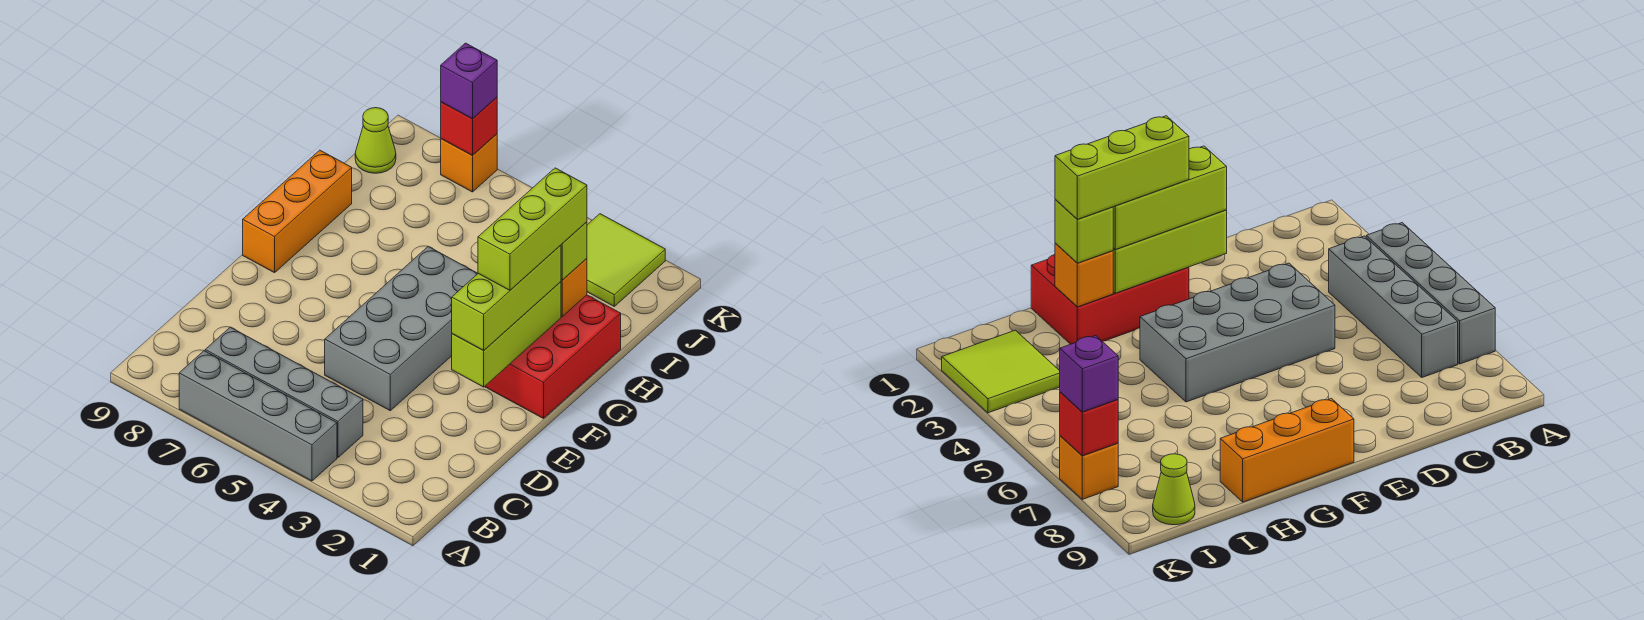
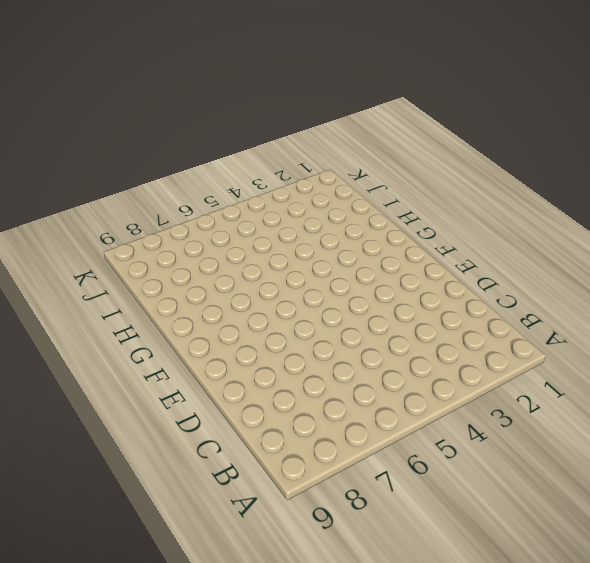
none -> grey brick A4:A7 level 1
none -> grey brick B4:B7 level 1
none -> grey brick D4:G5 level 1

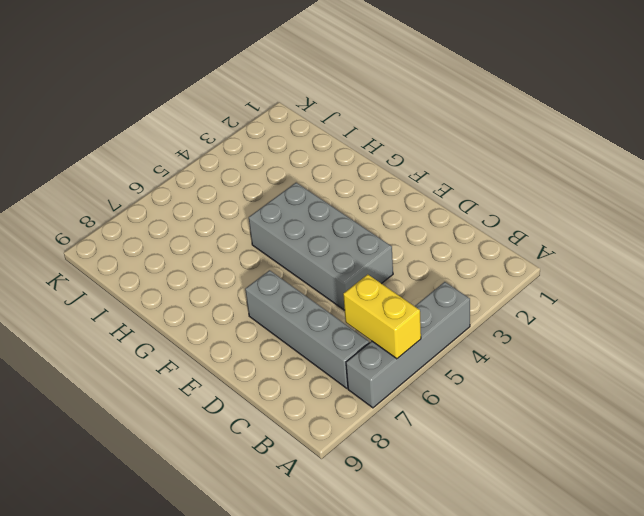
yellow brick A6:B6 level 2 -> none
grey brick B7:E7 level 1 -> grey brick B4:B7 level 1
none -> red brick F1:H2 level 1
none -> orange brick F9:H9 level 1
none -> lime tile J2:K3 level 1

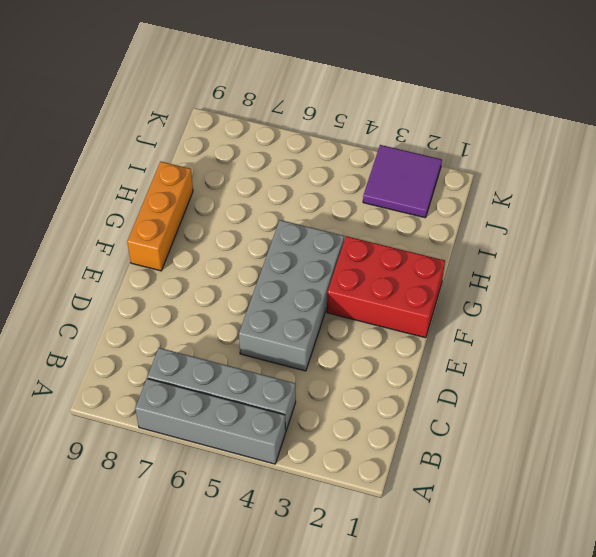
red brick F1:G3 level 1 -> red brick F1:H2 level 1
purple tile J2:K3 level 1 -> lime tile J2:K3 level 1
none -> lime cone J9 level 1
none -> orange brick K7 level 1
none -> lime brick E2:G2 level 2

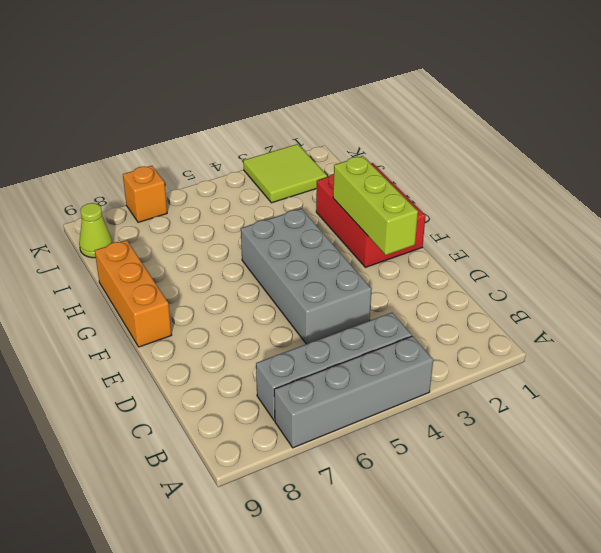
none -> orange brick H2 level 2
none -> red brick K7 level 2
none -> lime brick E2:G2 level 3

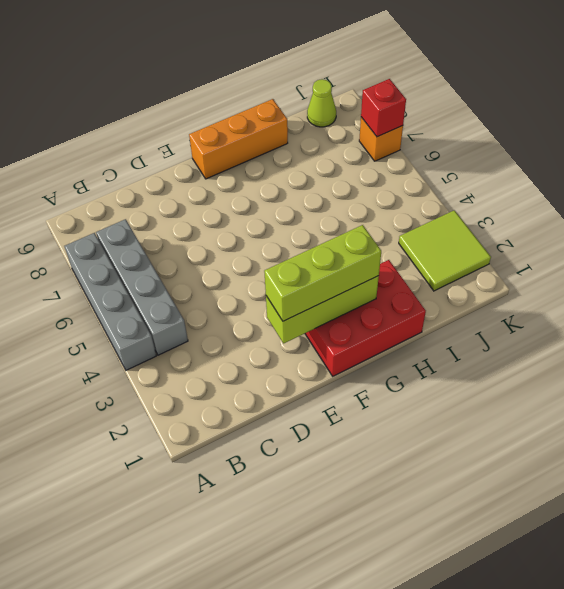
none -> grey brick D4:G5 level 1
none -> orange brick H2 level 2
none -> lime brick H2 level 3

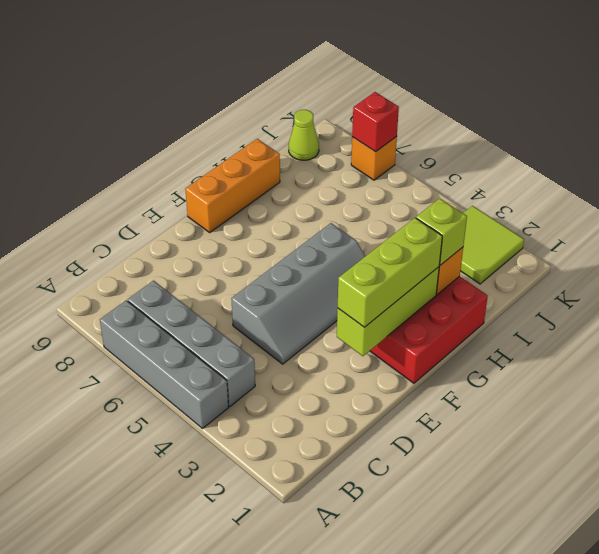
grey slope D4:G5 level 1 top 5 -> grey brick D4:G5 level 1
none -> purple brick K7 level 3
none -> lime brick F2:H2 level 4

